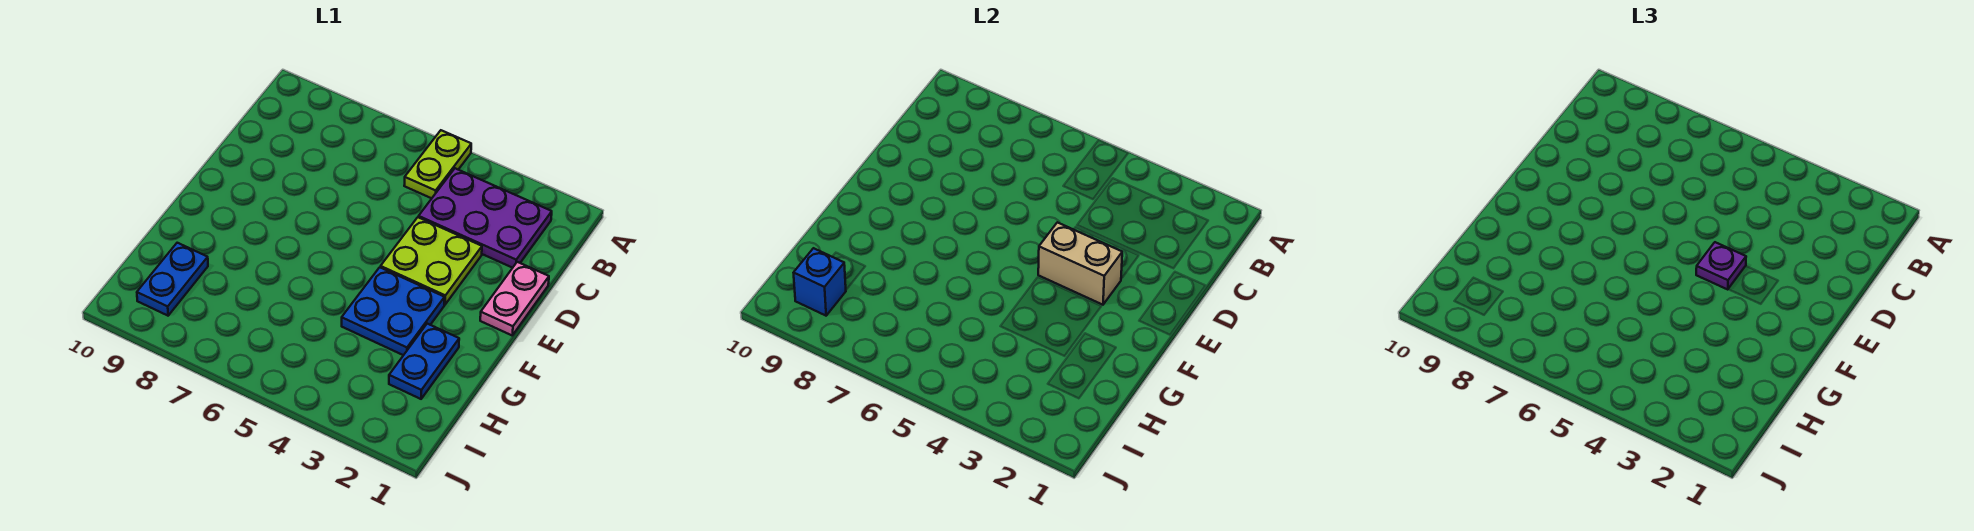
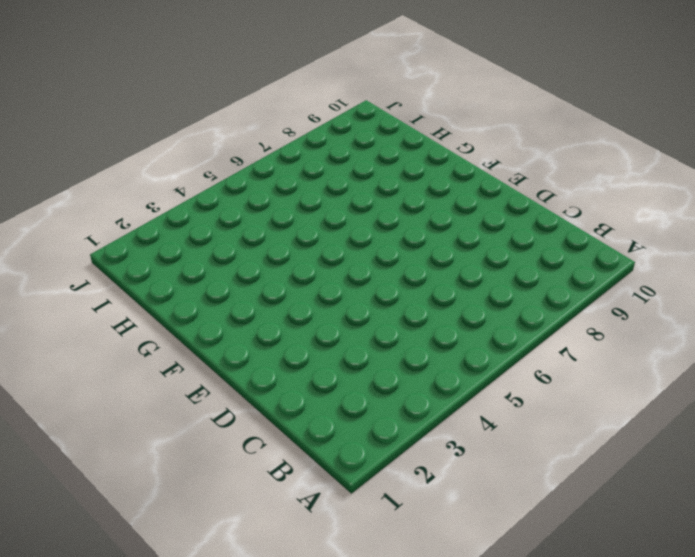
none -> lime plate A5:B5 level 1
none -> purple plate B2:C4 level 1

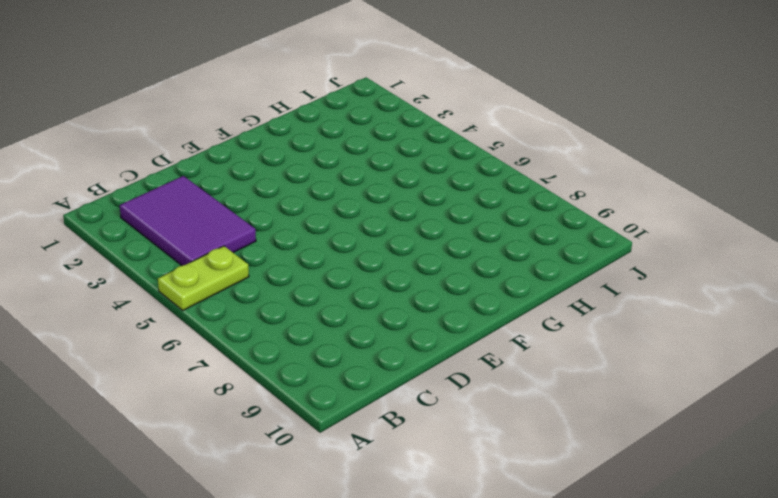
purple tile B2:C4 level 1 -> purple plate B2:C4 level 1
none -> pink plate D1:E1 level 1
none -> lime plate D3:E4 level 1

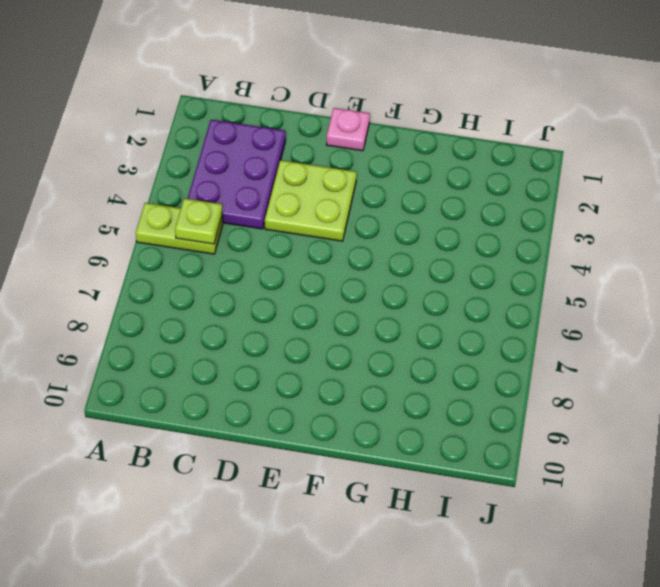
lime plate B5 level 2 -> none
pink plate E1 level 1 -> pink plate D1:E1 level 1
none -> blue plate F3:G4 level 1
none -> blue plate G2:H2 level 1

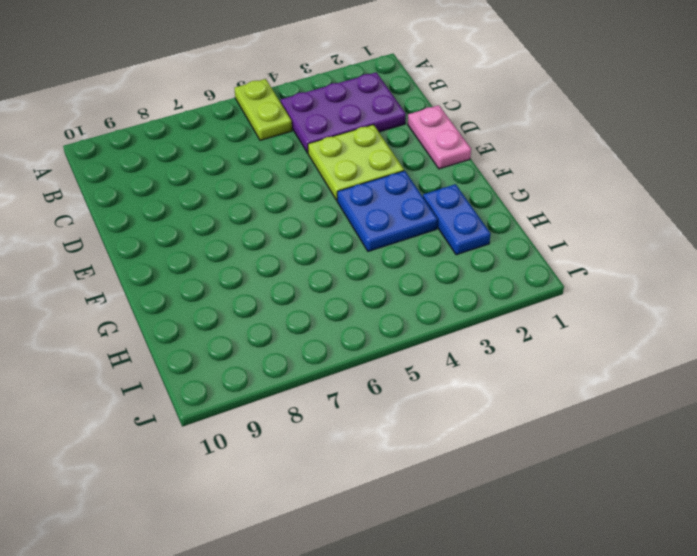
none -> blue plate H9:I9 level 1
none -> tan brick E3:E4 level 2

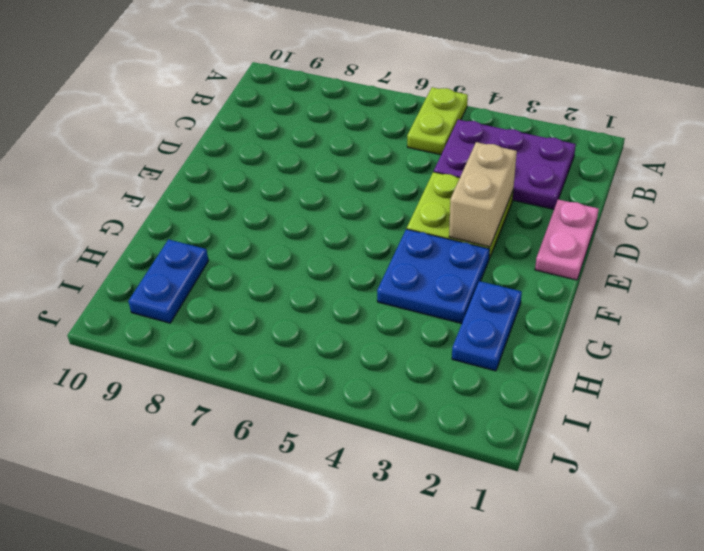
tan brick D3:E3 level 2 -> tan brick E3:E4 level 2
none -> blue brick I9 level 2
none -> purple plate E4 level 3

